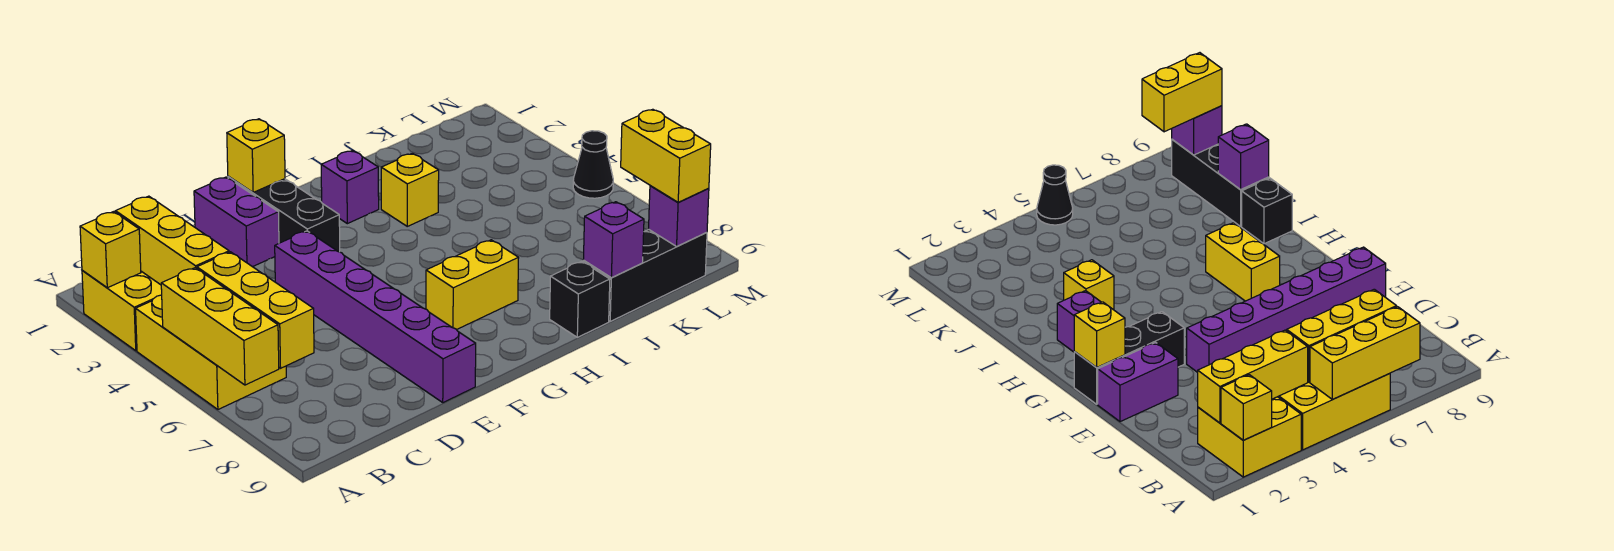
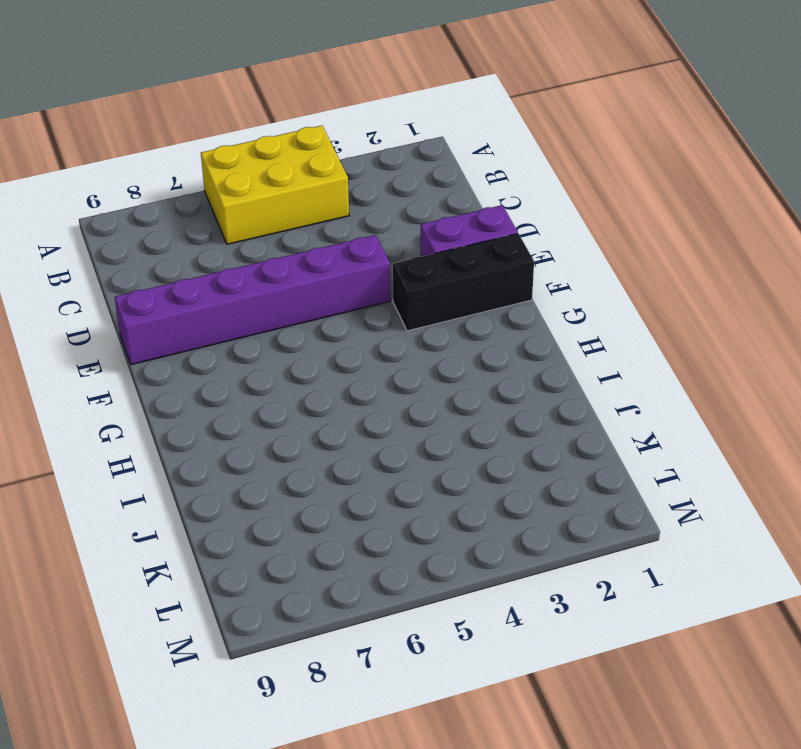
none -> yellow brick A2:B3 level 1
none -> yellow brick G7:H7 level 1
none -> purple brick H2 level 1

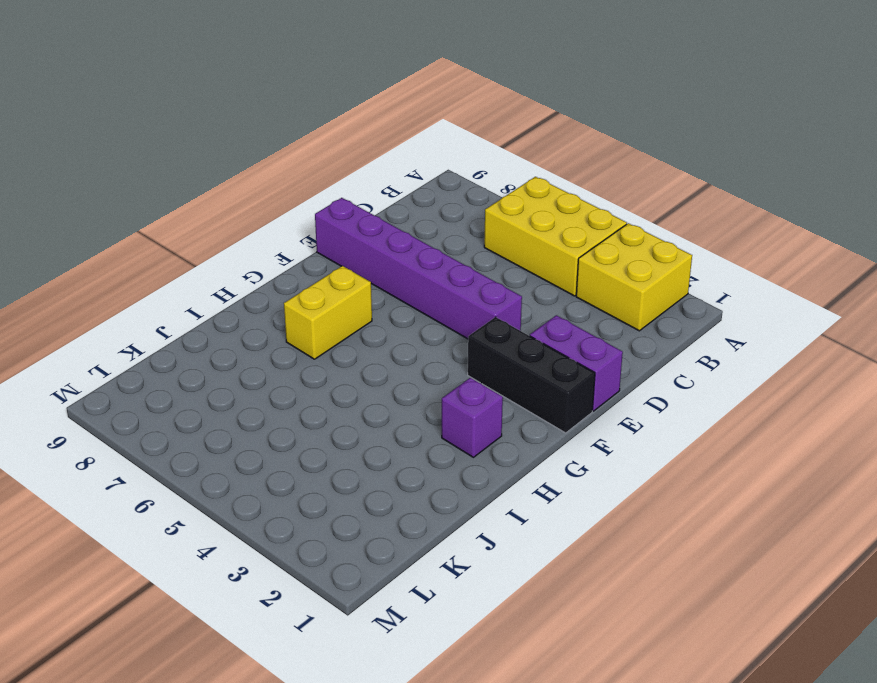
none -> yellow brick I3 level 1
none -> black brick I9 level 1
none -> black brick J9:L9 level 1

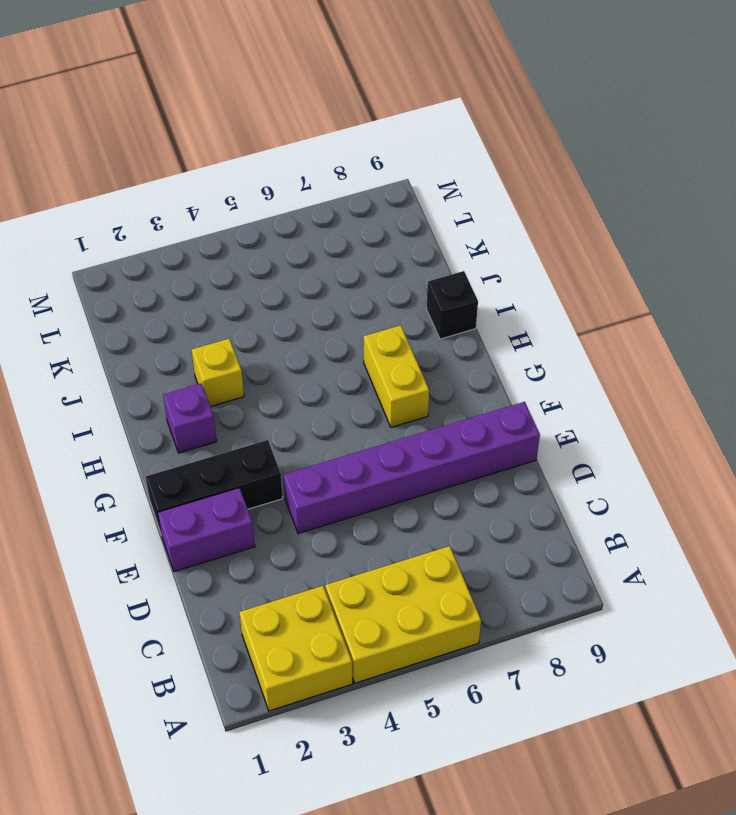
none -> black brick J9:L9 level 1
none -> black cone M5 level 1
none -> yellow brick A2 level 2

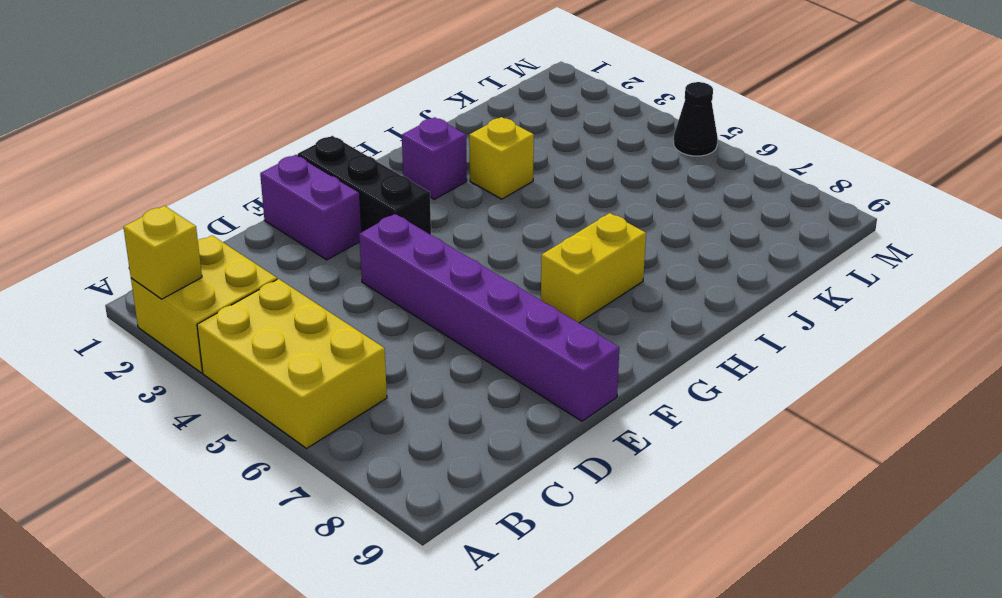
none -> black brick I9 level 1
none -> black brick J9:L9 level 1
none -> yellow brick A5:A7 level 2

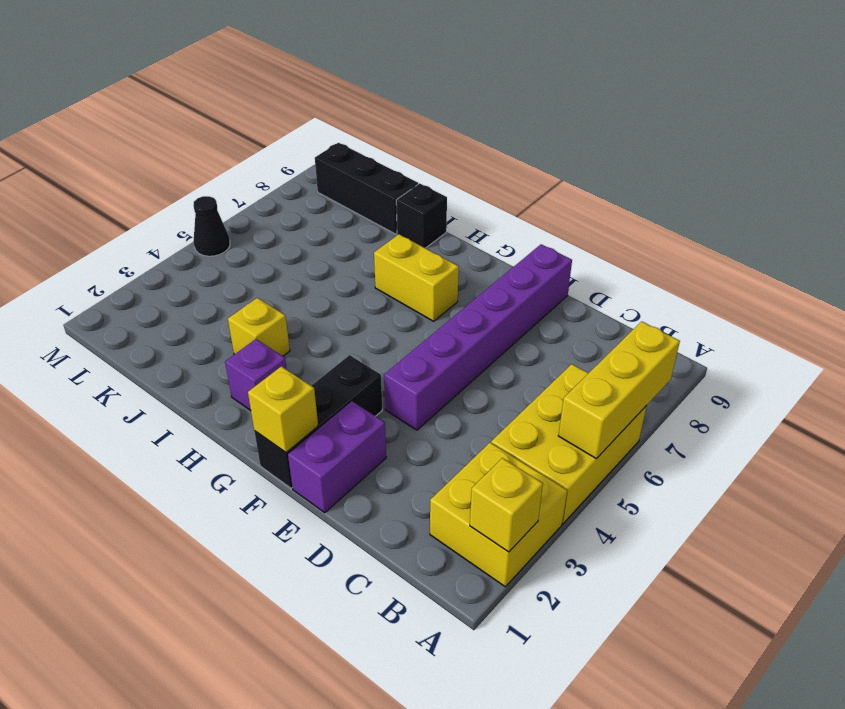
none -> yellow brick B2:B4 level 2
none -> yellow brick B5:B7 level 2
none -> purple brick J9 level 2

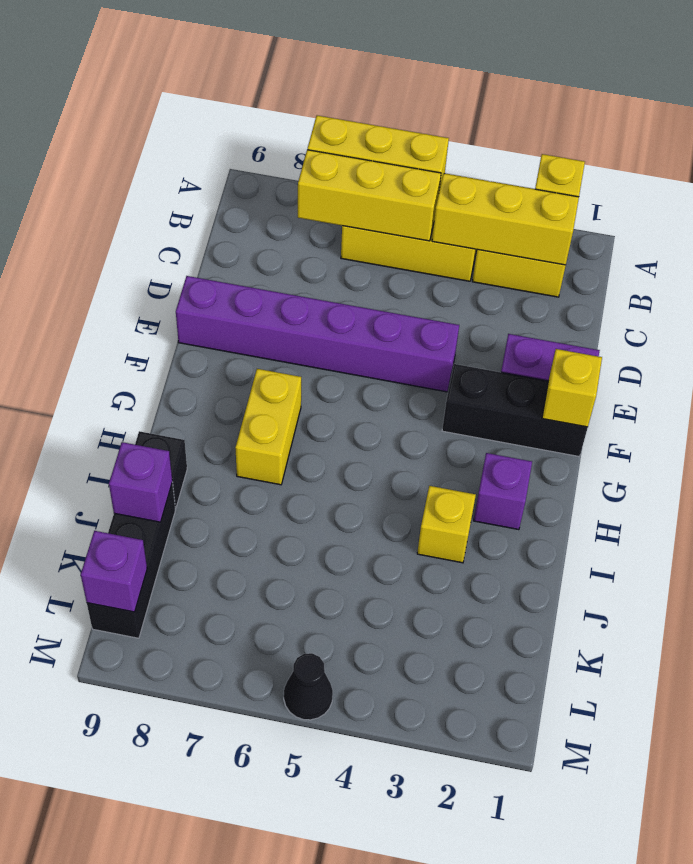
none -> yellow brick L8:L9 level 3

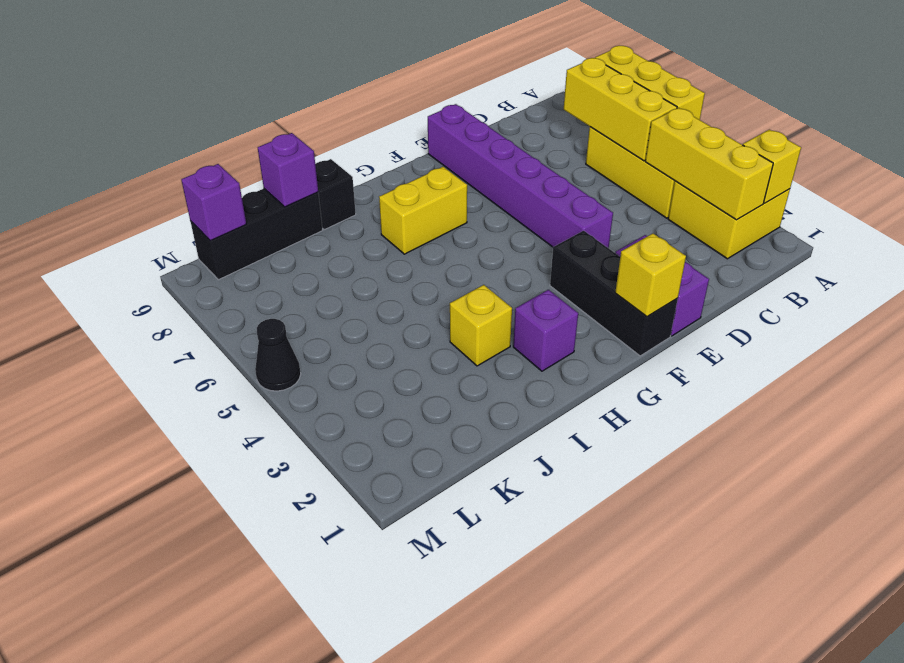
none -> yellow brick L8:L9 level 3

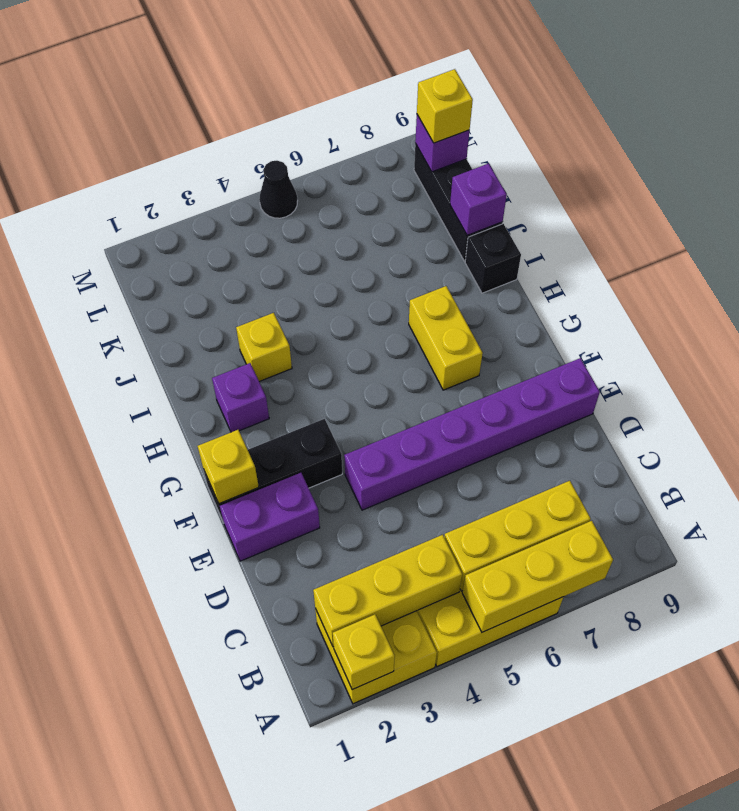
yellow brick L9 level 3 -> yellow brick L8:L9 level 3

